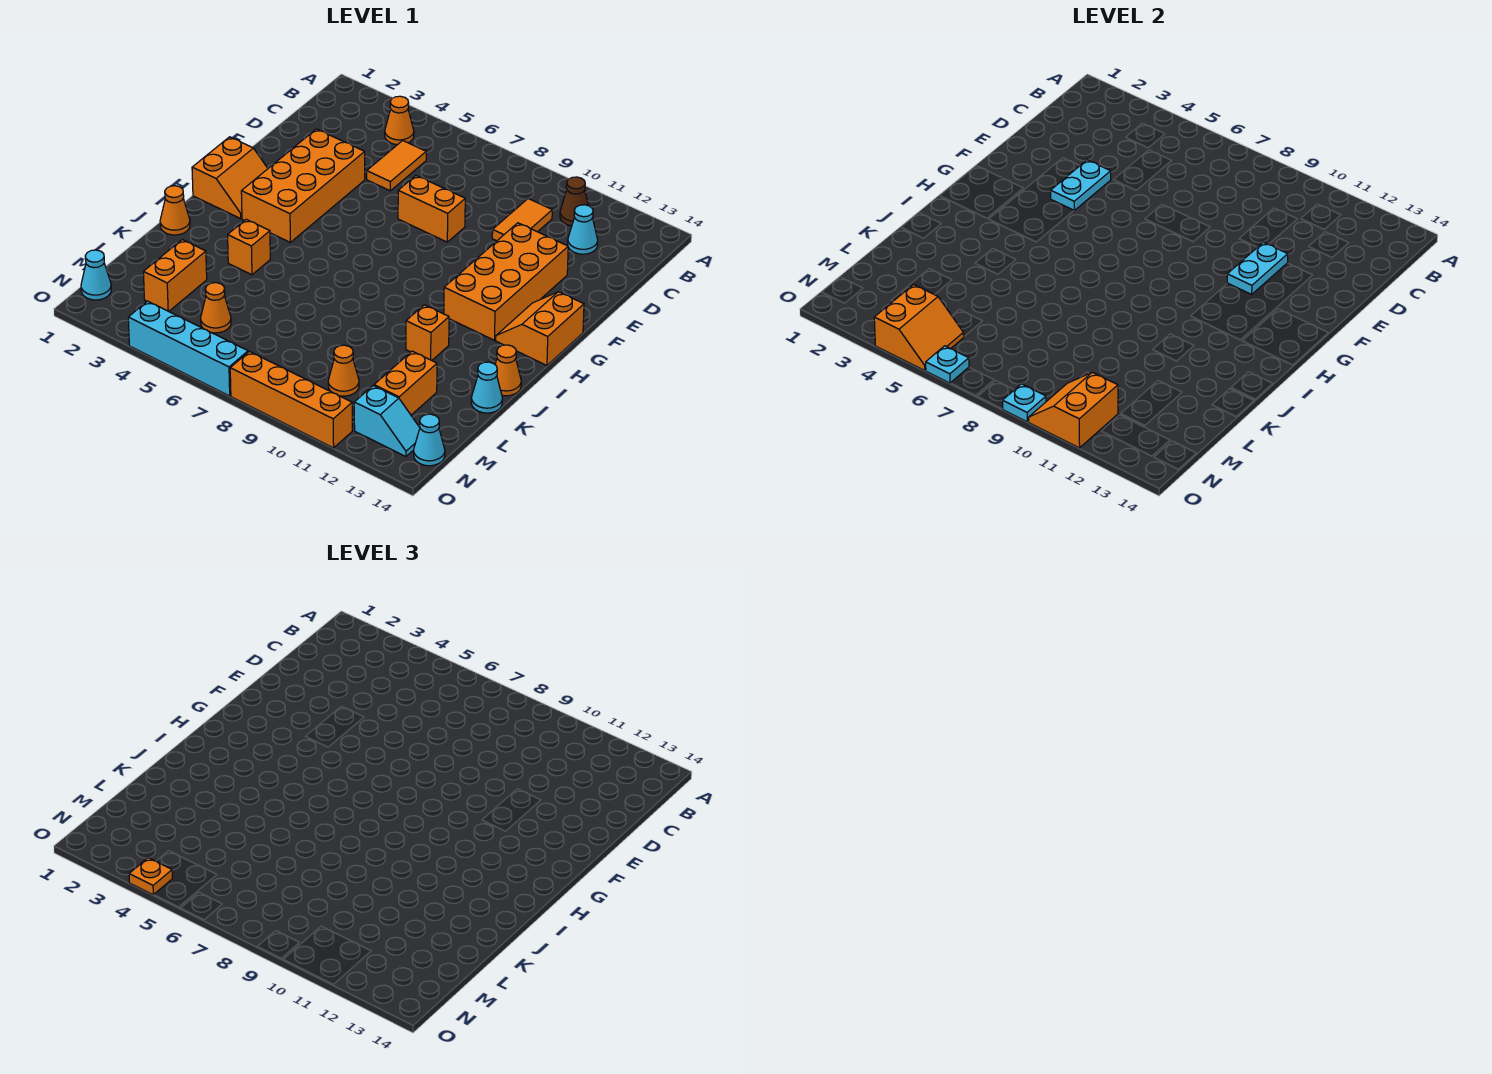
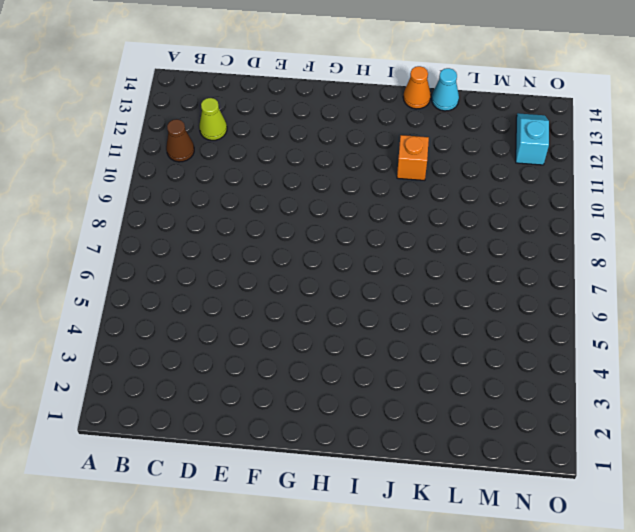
lime cone C12 level 1 -> cyan cone C12 level 1
none -> orange cone B4 level 1
none -> orange tile C5:D5 level 1
none -> orange tile C10:D10 level 1
none -> orange brick E3:H4 level 1

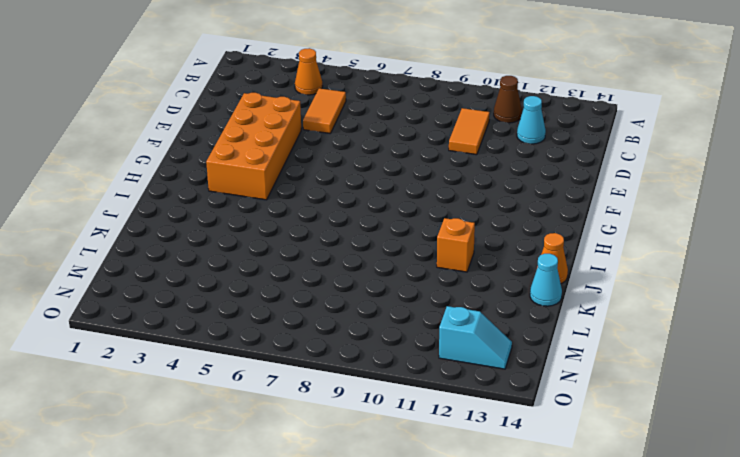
none -> orange brick E7:E8 level 1
none -> orange brick E11:H12 level 1
none -> orange slope G1:H2 level 1 top 1
none -> orange slope G13:H14 level 1 top 14

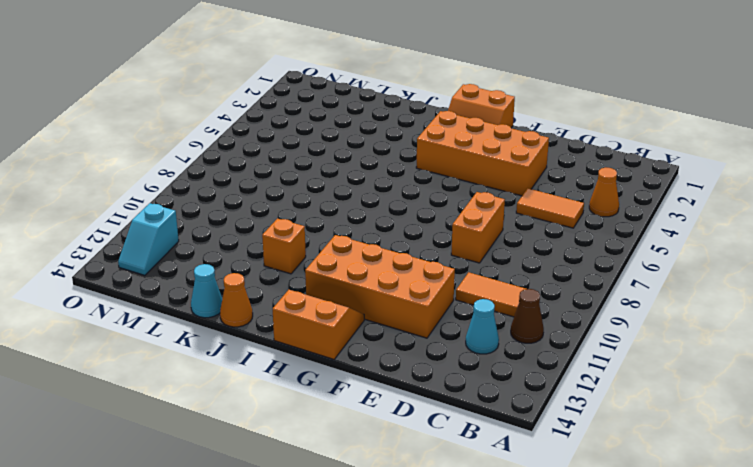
none -> orange cone J1 level 1
none -> orange brick J4 level 1
none -> orange brick L3:M3 level 1
none -> orange brick L12:M12 level 1

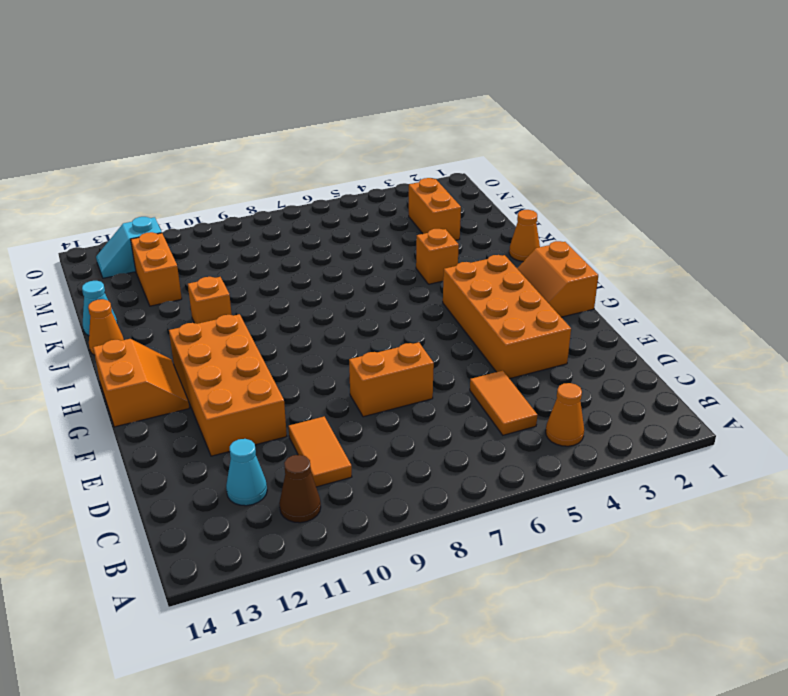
none -> orange cone M5 level 1
none -> orange cone M10 level 1
none -> cyan cone N1 level 1
none -> cyan cone N14 level 1

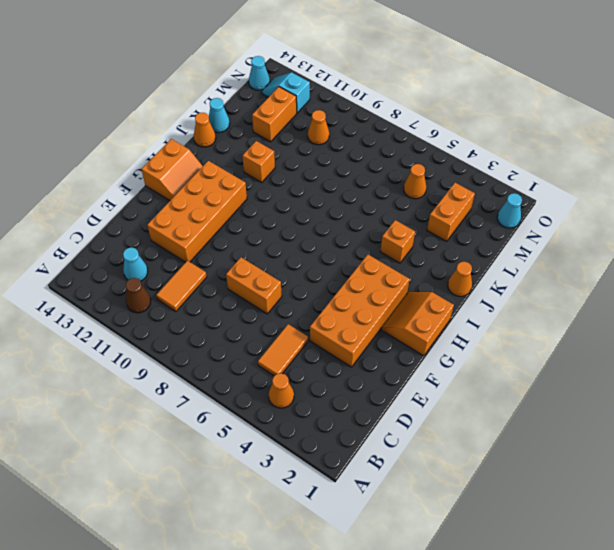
none -> cyan brick O4:O7 level 1
none -> orange brick O8:O11 level 1
none -> cyan plate E4:F4 level 2
none -> cyan plate E11:F11 level 2

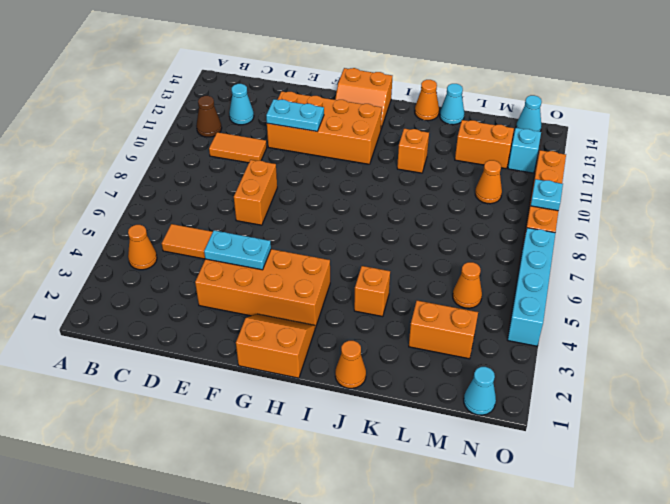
none -> orange slope N4:O5 level 2 top 4
none -> orange slope N10:O11 level 2 top 11
none -> cyan plate O6 level 2
none -> orange plate O4 level 3

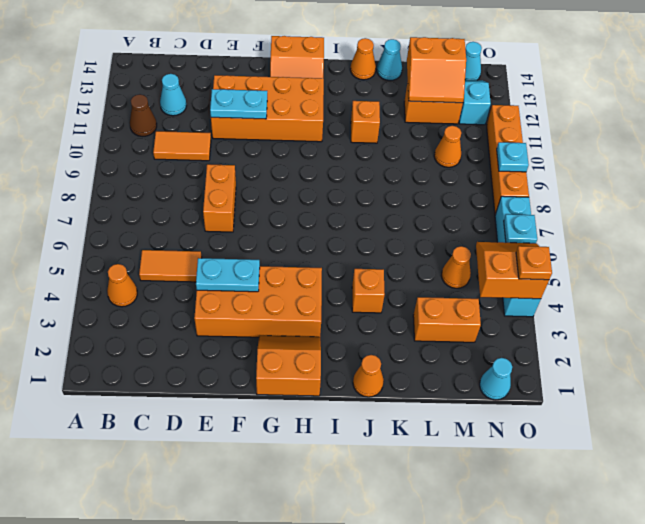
orange slope L12:M13 level 2 top 13 -> orange slope N10:O11 level 2 top 11

